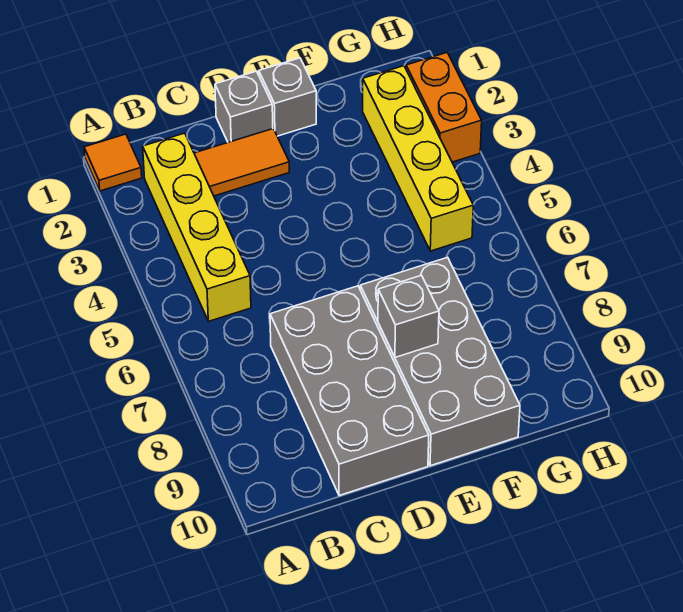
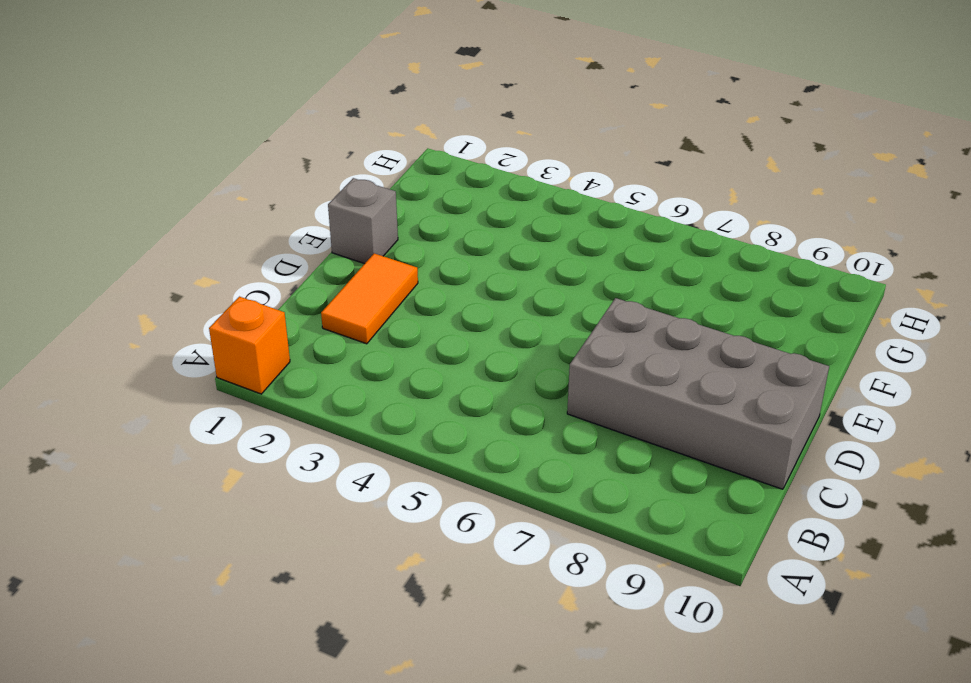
orange brick A1 level 1 -> orange tile A1 level 1
none -> yellow brick B2:B5 level 1
none -> grey brick D1 level 1

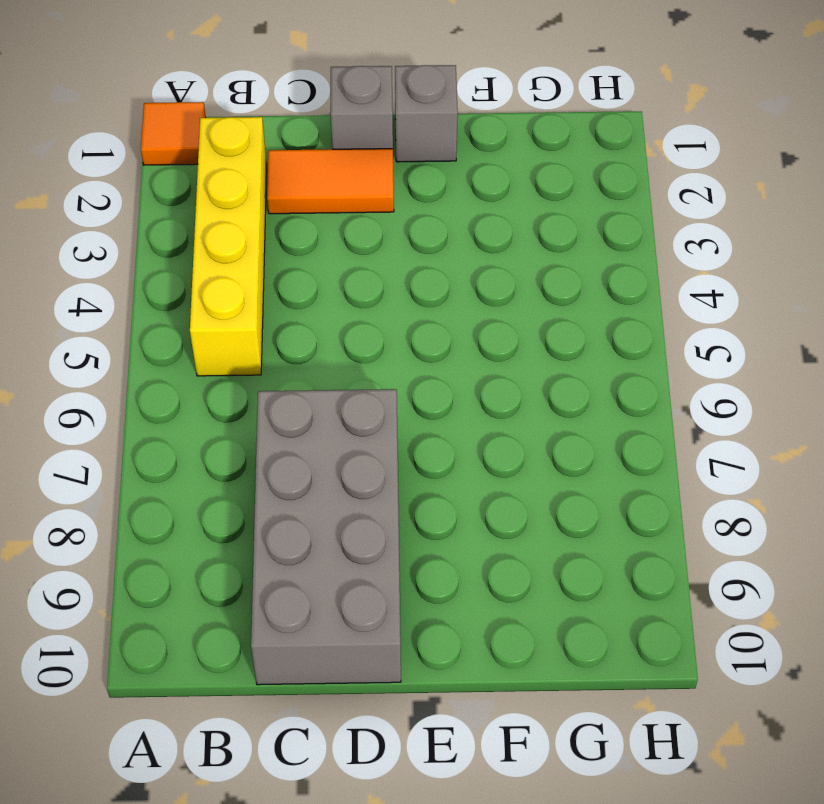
none -> grey brick E7:F10 level 1
none -> yellow brick G2:G5 level 1

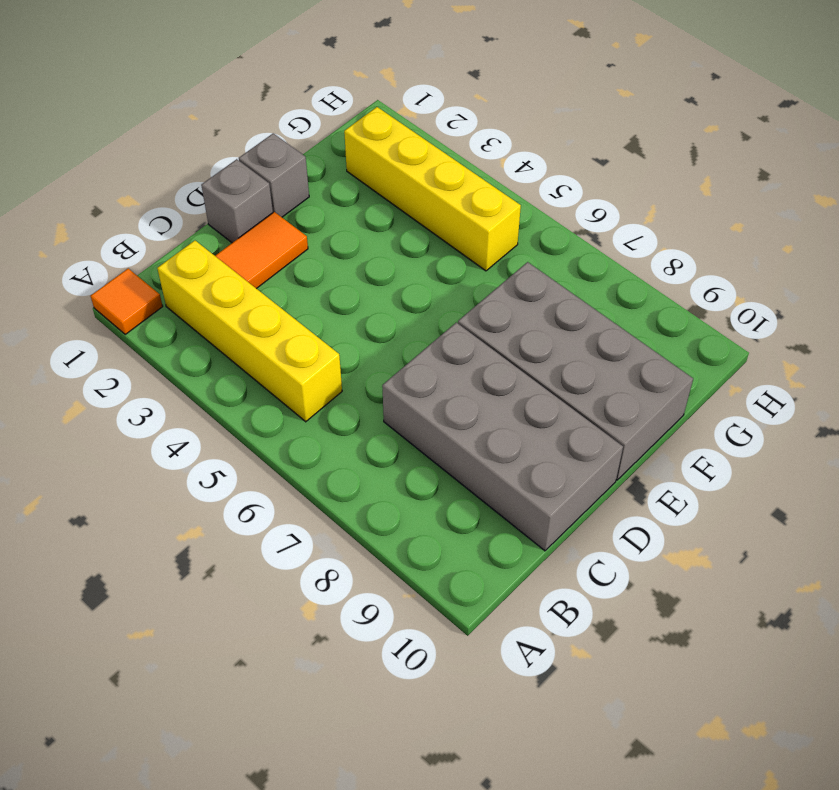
none -> orange brick H2:H3 level 1
none -> grey brick E8 level 2

